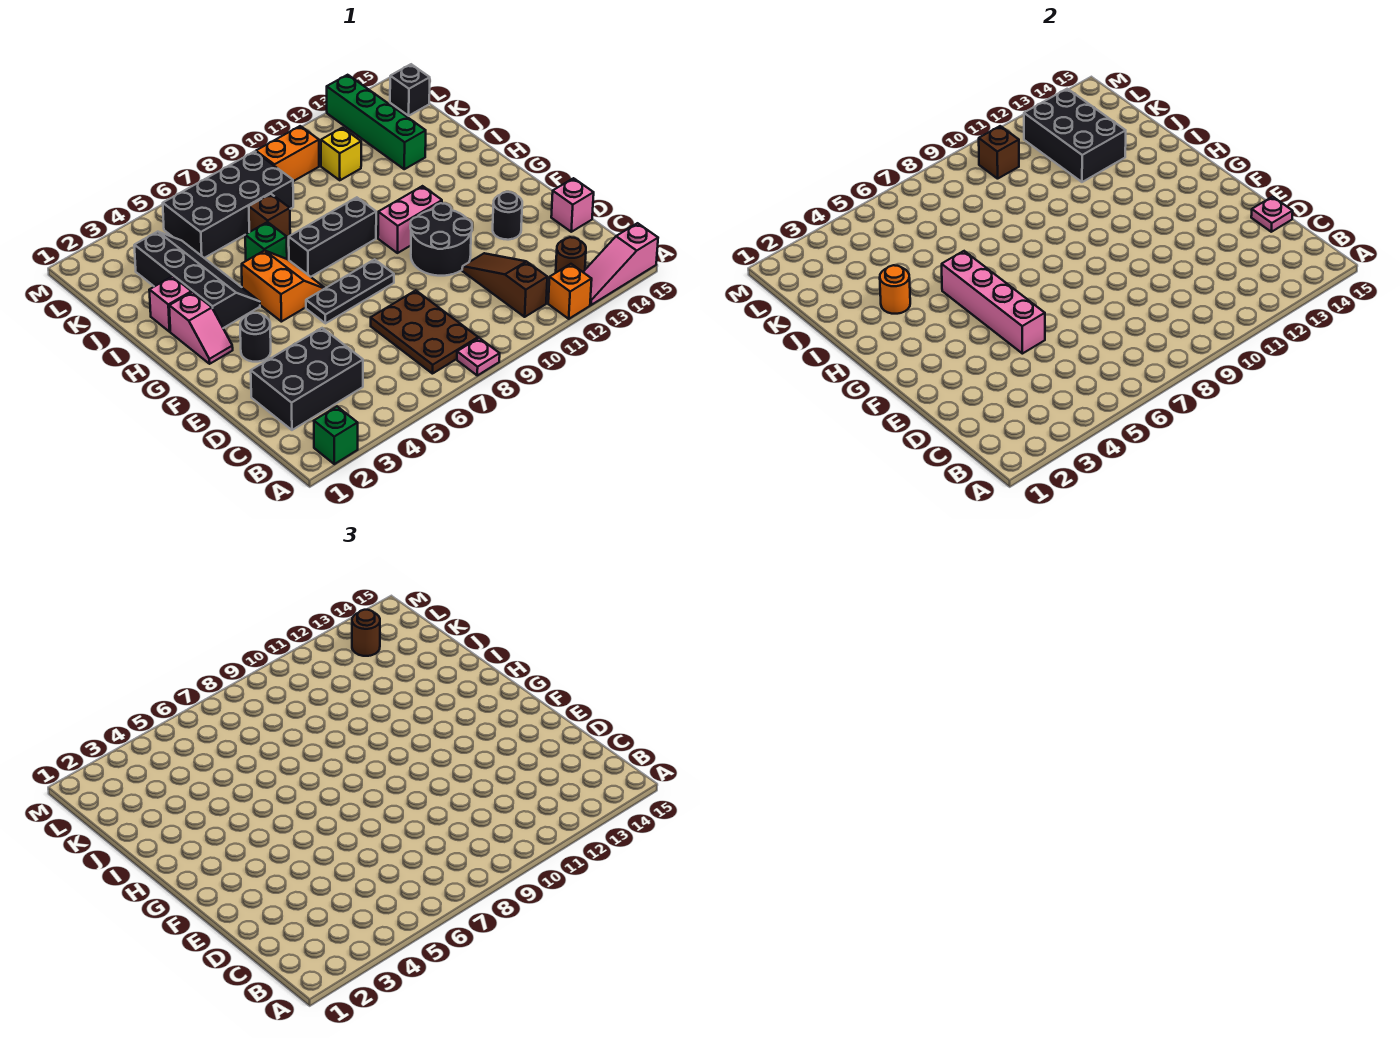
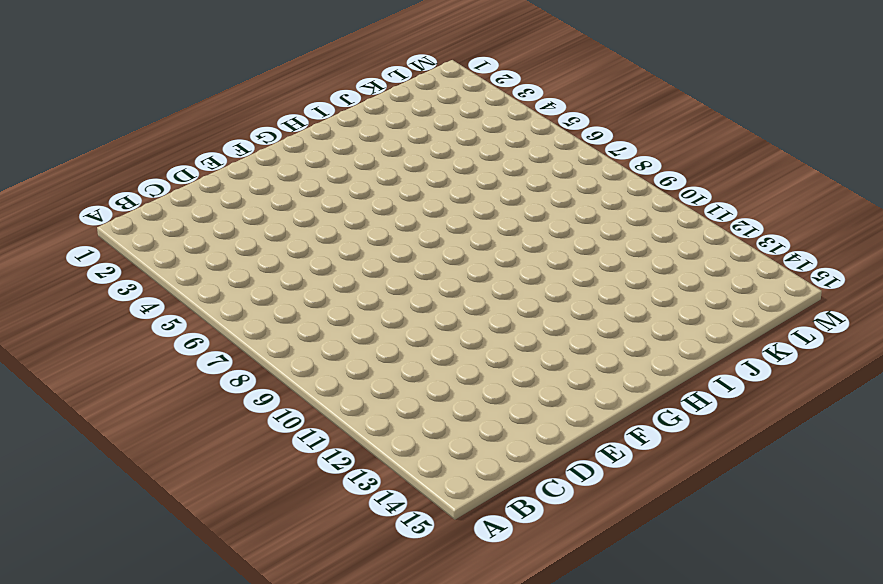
none -> green brick A2 level 1
none -> pink plate A8 level 1
none -> orange brick A12 level 1
none -> pink slope A13:A15 level 1 top 15

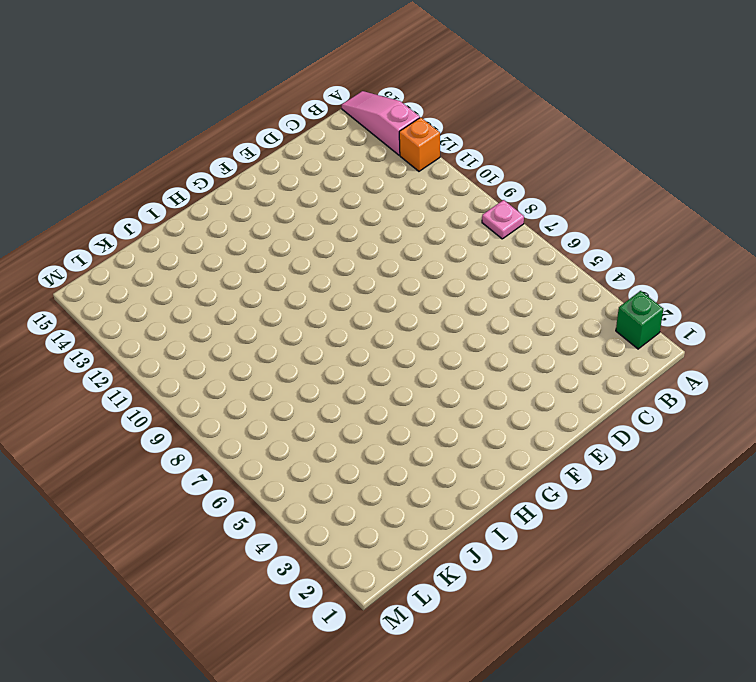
pink slope A13:A15 level 1 top 13 -> pink slope A13:A15 level 1 top 15
none -> brown plate B7:D8 level 1
none -> brown slope B11:D11 level 1 top B
none -> brown round brick B13 level 1
none -> black brick C2:D4 level 1

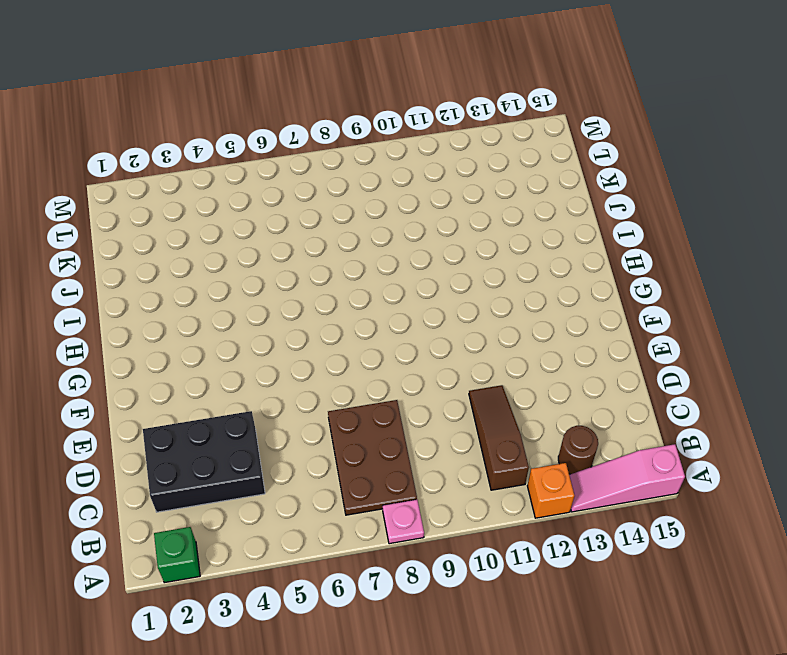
none -> pink brick D15 level 1
none -> black round brick E10:F11 level 1
none -> black round brick E13 level 1
none -> black round brick F3 level 1

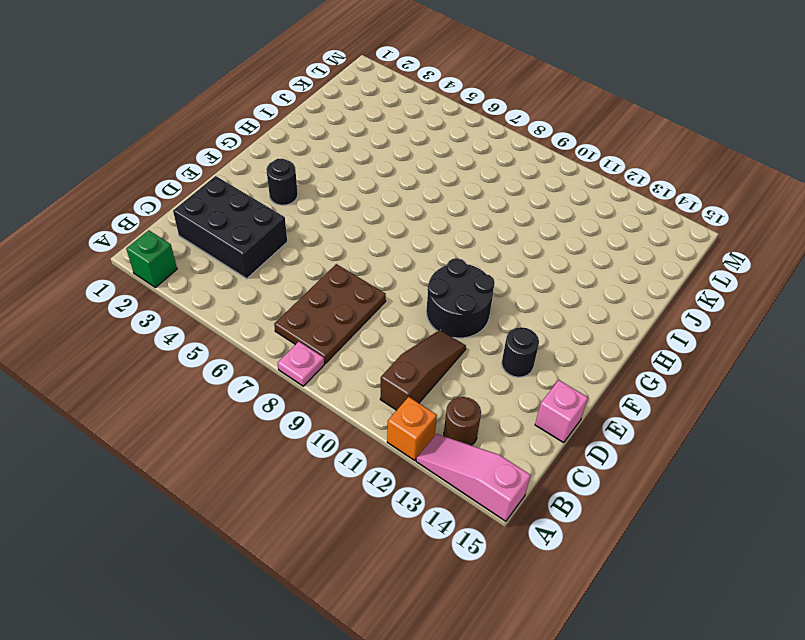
none -> black plate F6:F8 level 1
none -> pink slope G2:H2 level 1 top H
none -> orange slope G5:H6 level 1 top 5
none -> pink brick G10:G11 level 1

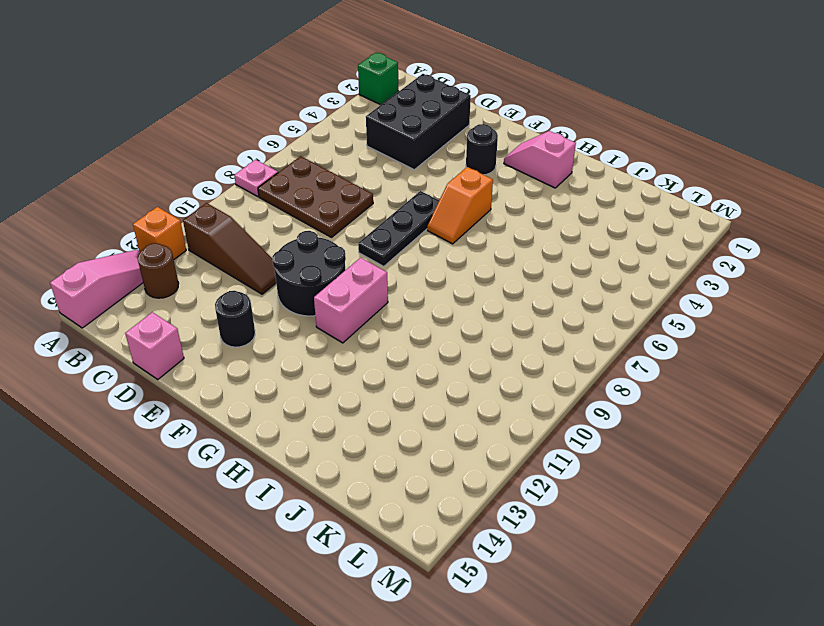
orange slope G5:G6 level 1 top 5 -> orange slope G5:H6 level 1 top 5
none -> black slope H3:K4 level 1 top 3
none -> black brick H7:H9 level 1
none -> pink brick I2 level 1
none -> green brick I6 level 1

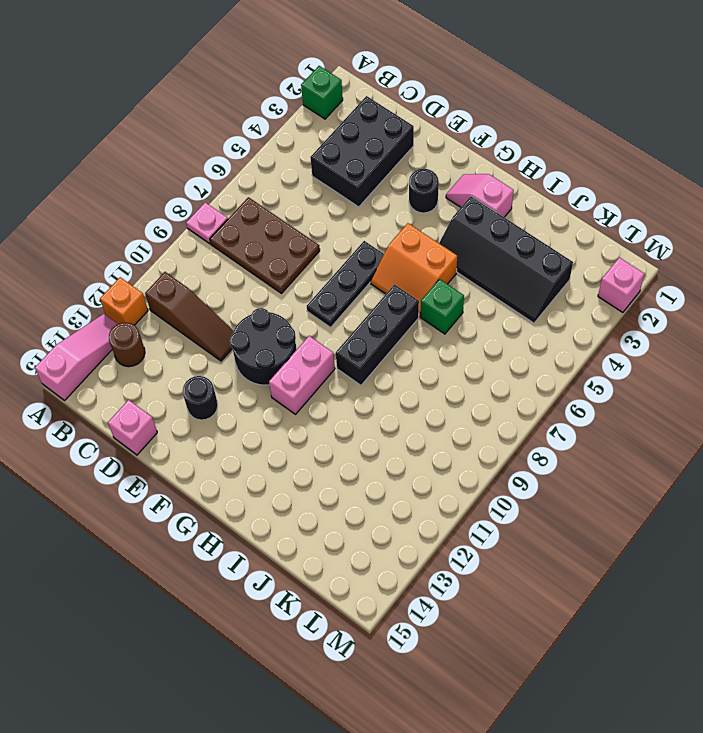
pink brick M2 level 1 -> pink brick I2 level 1
none -> brown brick J7 level 1
none -> green brick J13:M13 level 1
none -> black brick K5:L8 level 1
none -> yellow brick K11 level 1

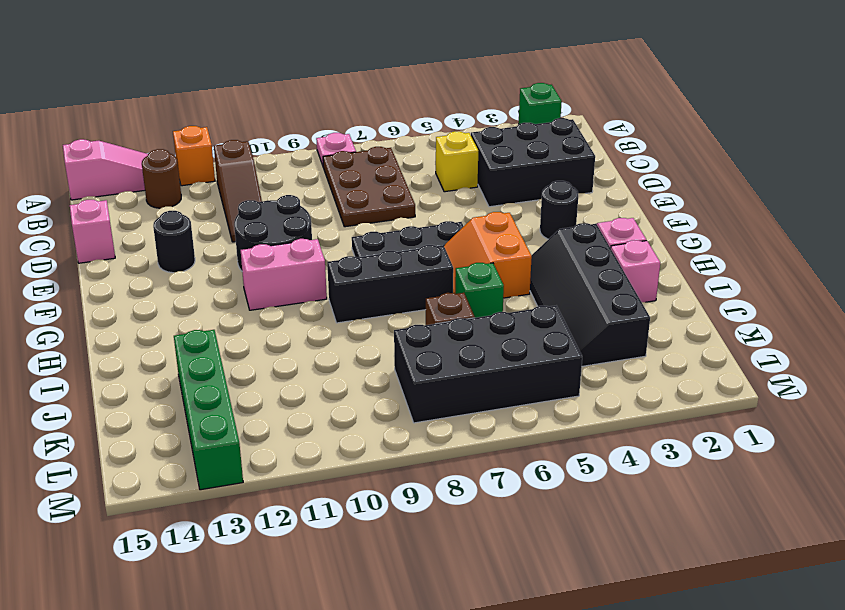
yellow brick C5 level 1 -> yellow brick K11 level 1
none -> orange brick L9:L10 level 1
none -> black brick L15 level 1
none -> pink plate D15 level 2
none -> pink brick E5:H5 level 2

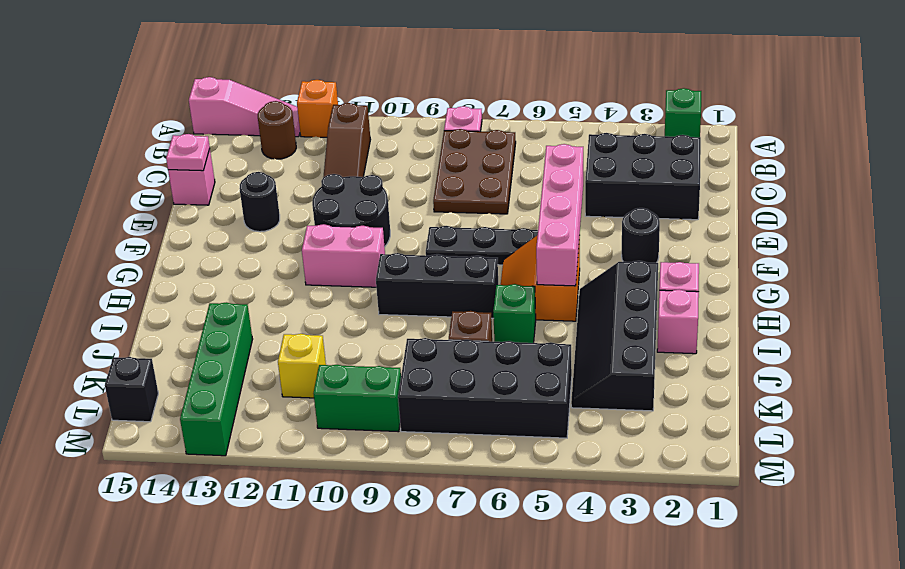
green brick L9:L10 level 1 -> orange brick L9:L10 level 1
none -> orange round brick I3 level 2
none -> black brick J12:L13 level 2
none -> brown brick L10 level 2
none -> brown round brick L13 level 3

